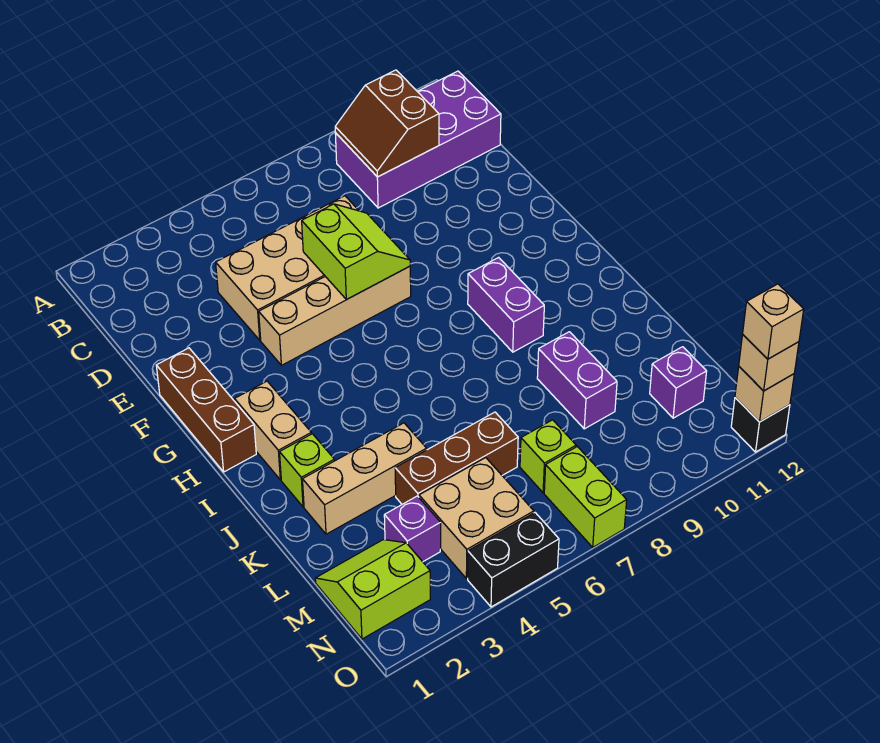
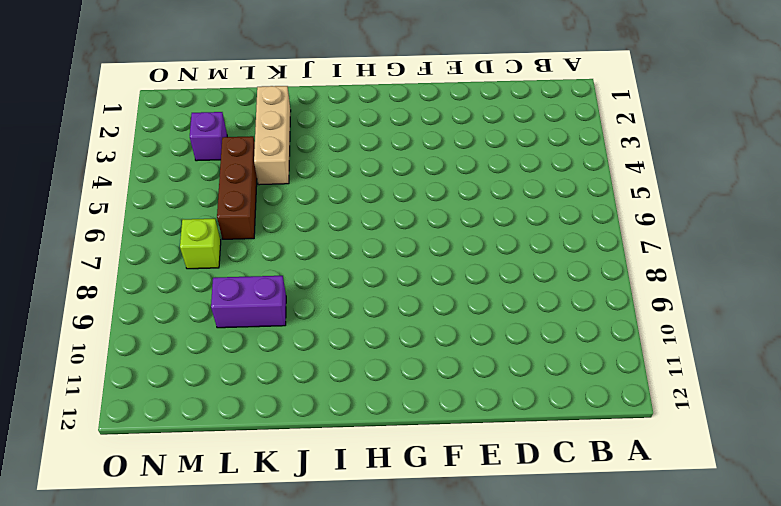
none -> purple brick B9:C12 level 1
none -> tan brick D4:E7 level 1
none -> brown brick F1:H1 level 1

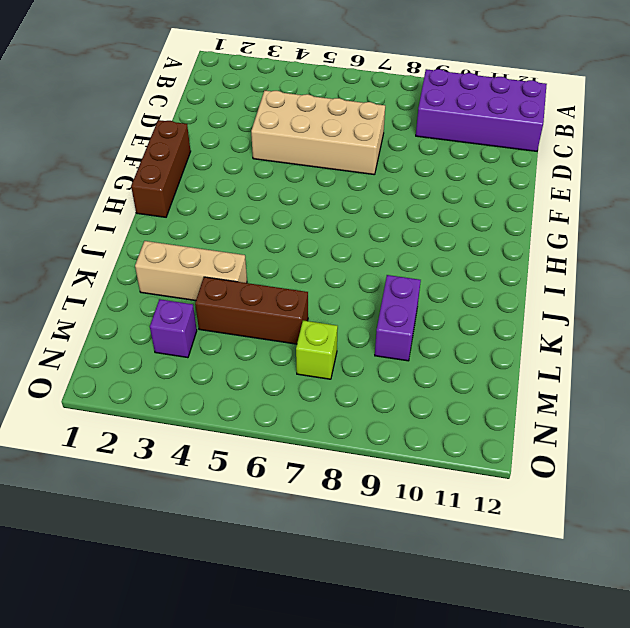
none -> tan brick F4:F7 level 1
none -> tan brick H2:I2 level 1
none -> purple brick H9:I9 level 1

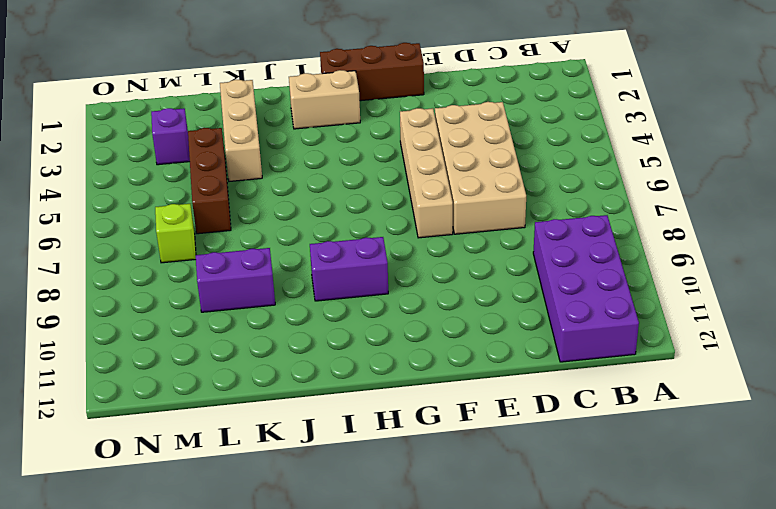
none -> lime brick J2 level 1
none -> lime slope M1:N2 level 1 top N
none -> tan brick M4:N5 level 1

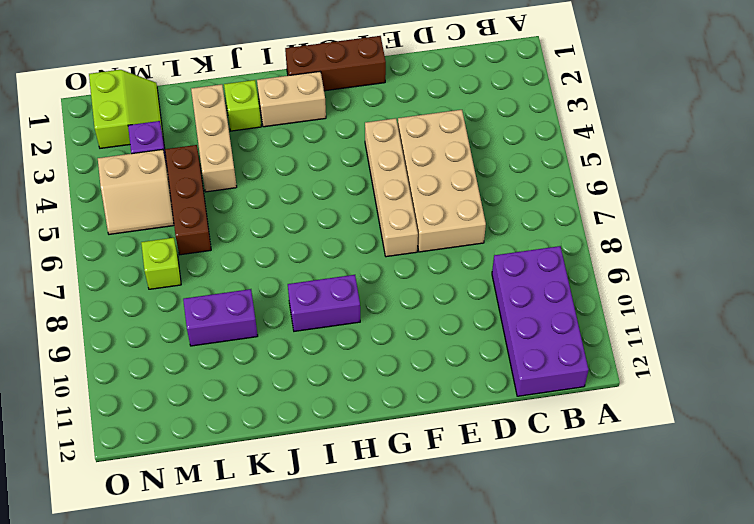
tan slope M4:N5 level 1 top 4 -> tan brick M4:N5 level 1
none -> purple brick M11 level 1
none -> lime brick N7:O7 level 1
none -> black brick O4:O5 level 1

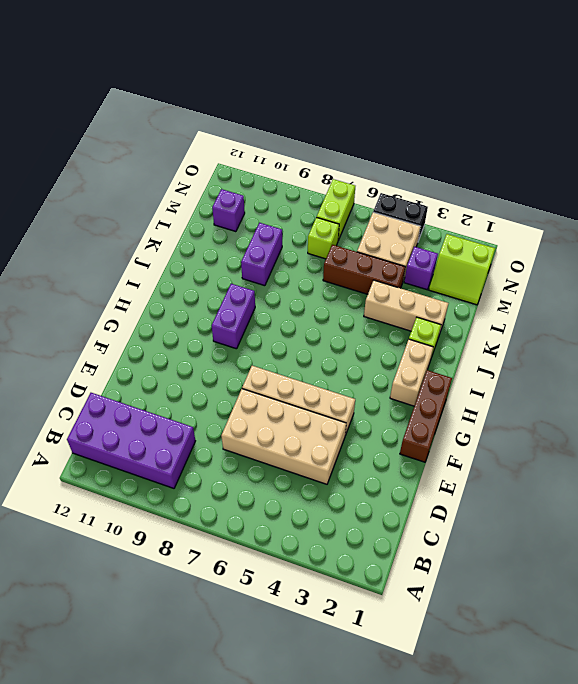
none -> black brick O12 level 1
none -> brown slope B9:C10 level 2 top 10
none -> lime slope E6:F7 level 2 top 6

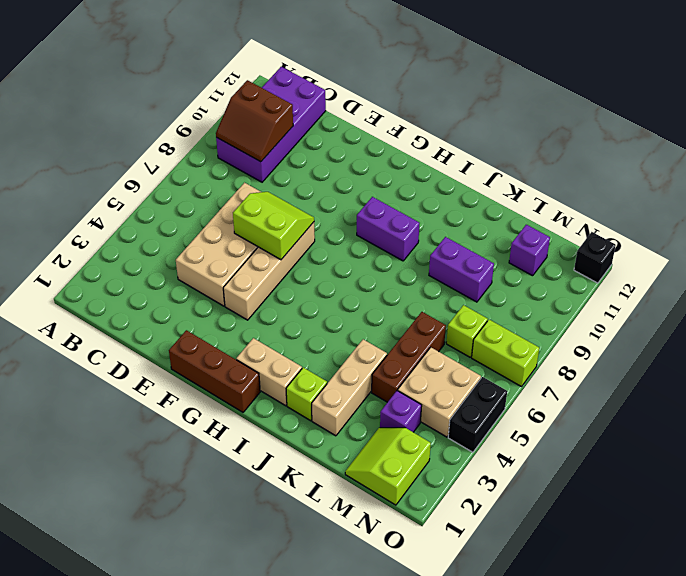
none -> tan brick O12 level 2
none -> tan brick O12 level 3
none -> tan brick O12 level 4

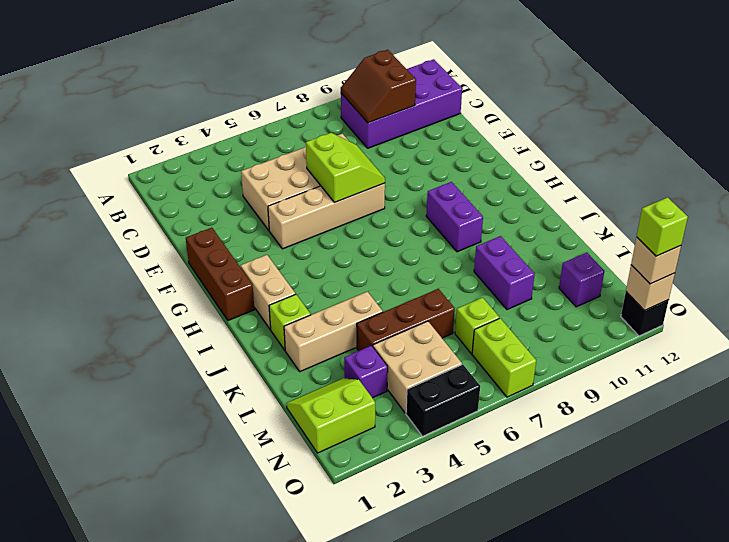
lime brick O12 level 4 -> tan brick O12 level 4

